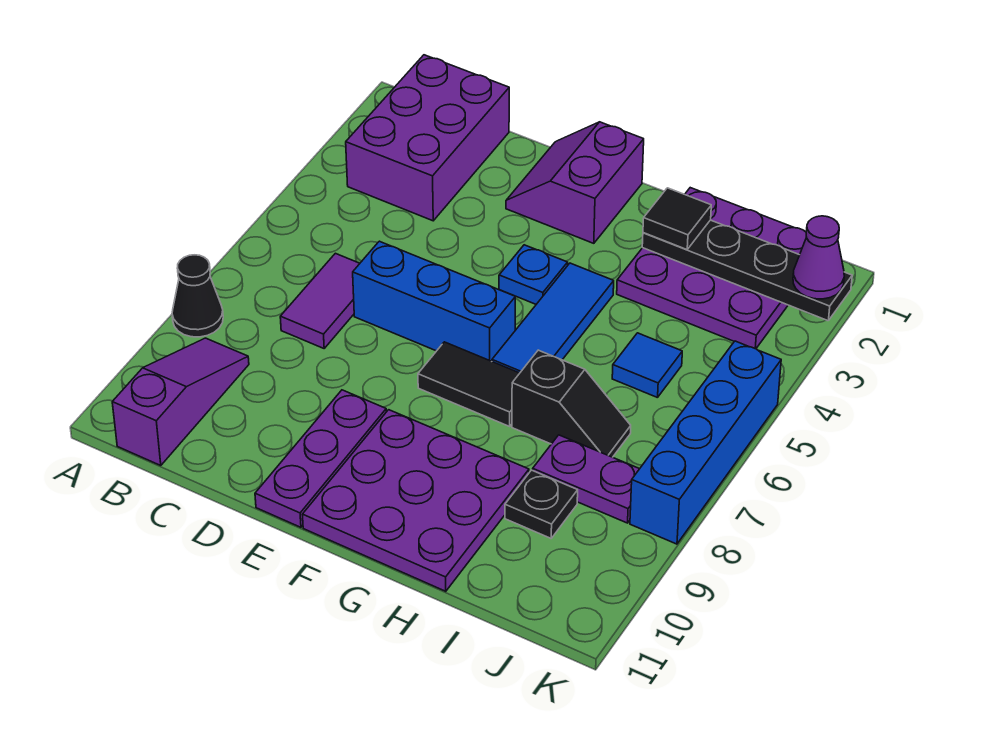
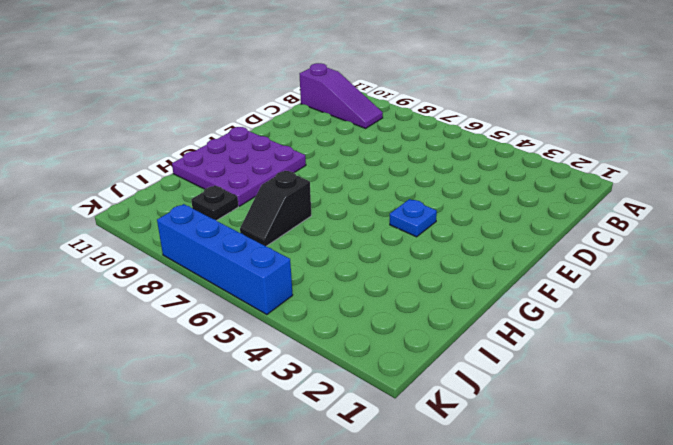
none -> black cone A8 level 1
none -> purple brick B1:C3 level 1
none -> purple tile C6:C7 level 1

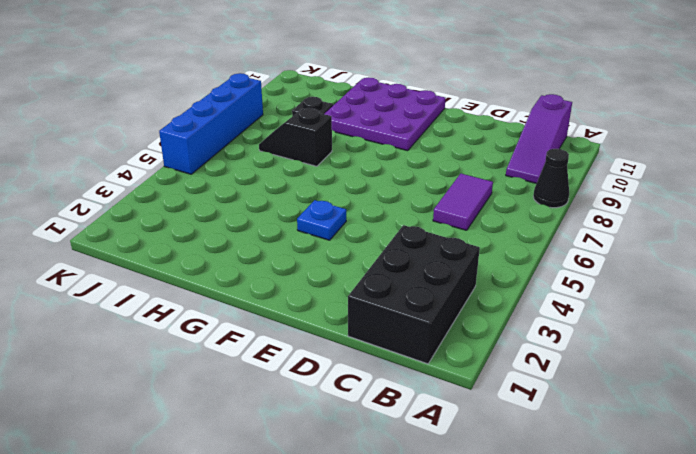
black brick B1:C3 level 1 -> purple brick B1:C3 level 1
none -> blue brick D6:F6 level 1
none -> purple slope E1:F2 level 1 top F
none -> purple plate E9:E11 level 1

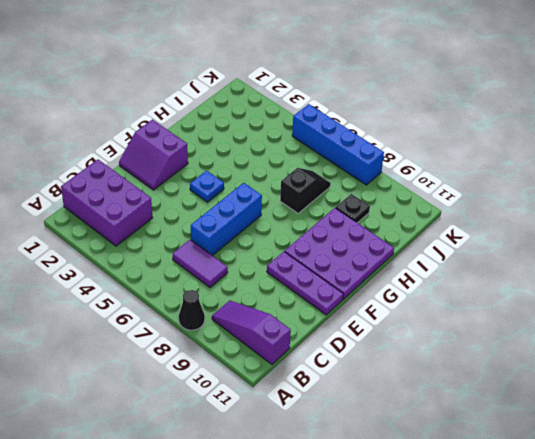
none -> black tile F7:G7 level 1
none -> blue tile G4:G6 level 1
none -> purple plate H1:J3 level 1

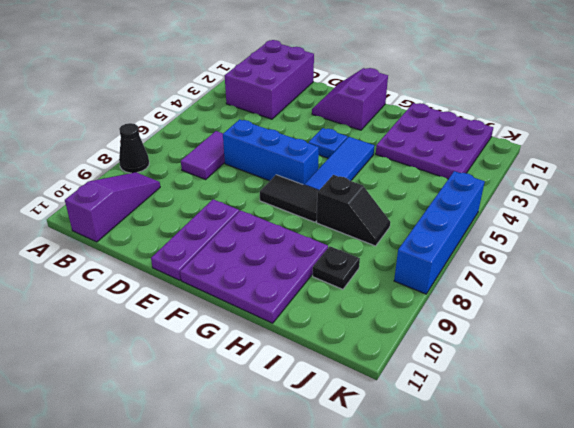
none -> blue tile I5 level 1
none -> purple plate I8:J8 level 1
none -> black plate H2:K2 level 2

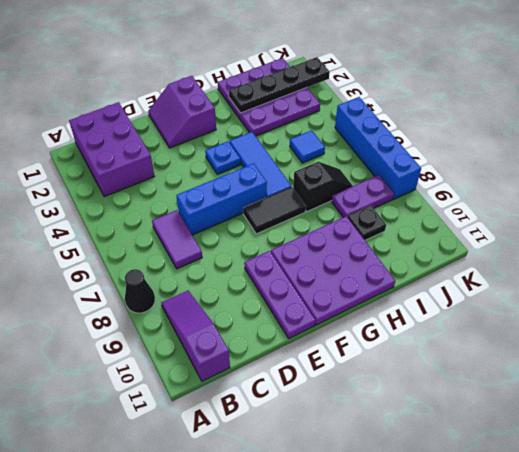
none -> black tile H2 level 3
none -> purple cone K2 level 3

